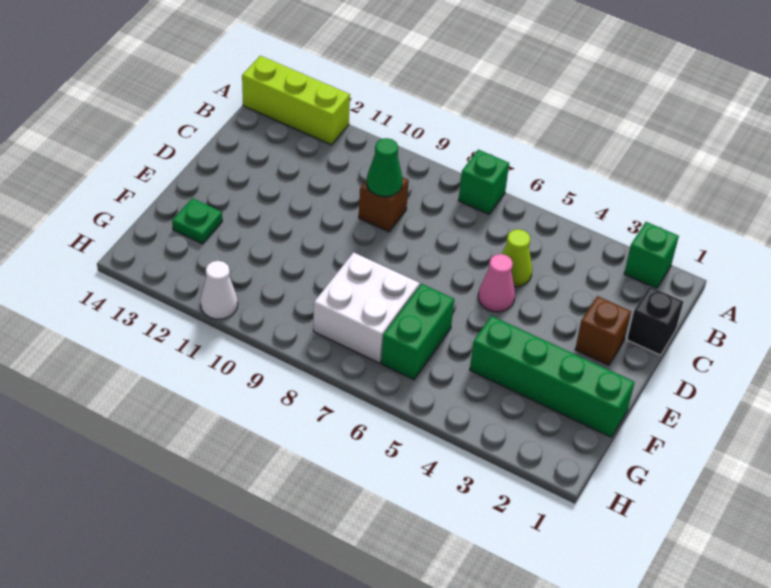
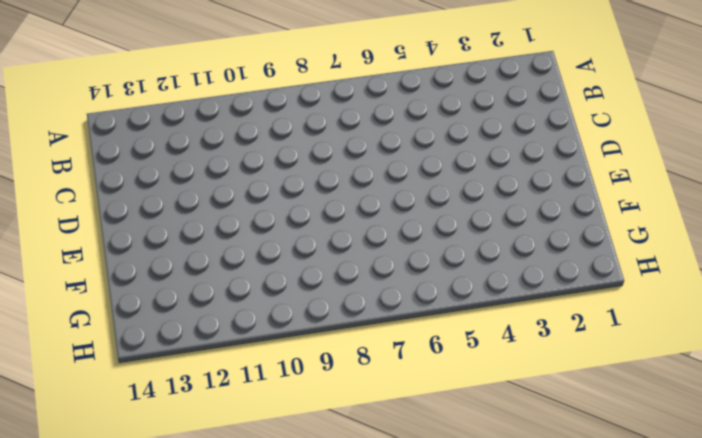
none -> green brick A2 level 1
none -> green brick A7 level 1
none -> lime brick A12:A14 level 1

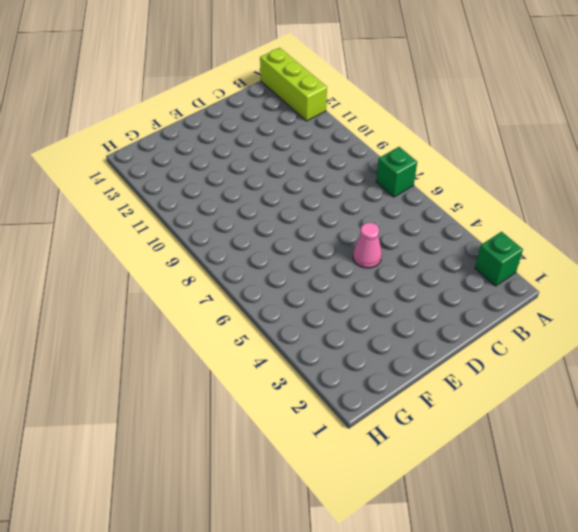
none -> black brick C1 level 1
none -> lime cone C5 level 1
none -> brown brick C9 level 1

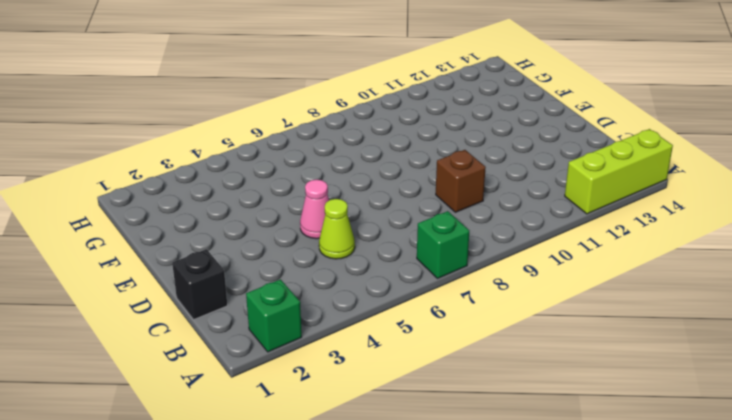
none -> brown brick D2 level 1
none -> green brick F1:F4 level 1
none -> green brick F6:G6 level 1

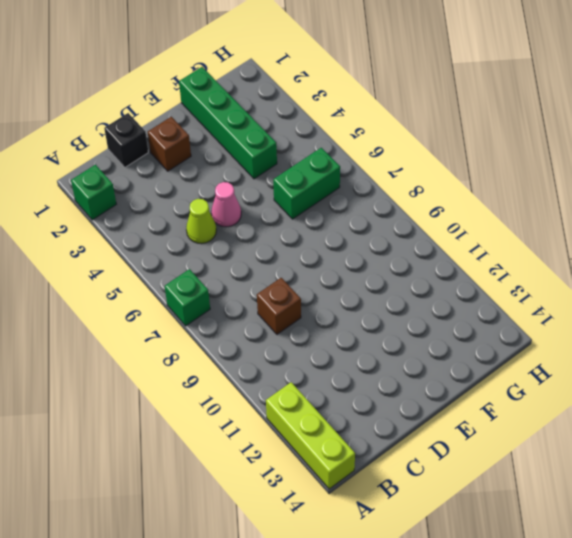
none -> white brick F7:G8 level 1
none -> green plate F13 level 1
none -> white cone H11 level 1

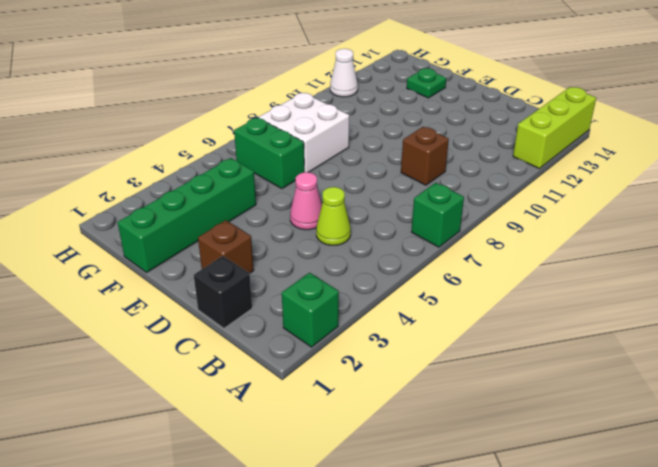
none -> green cone C9 level 2

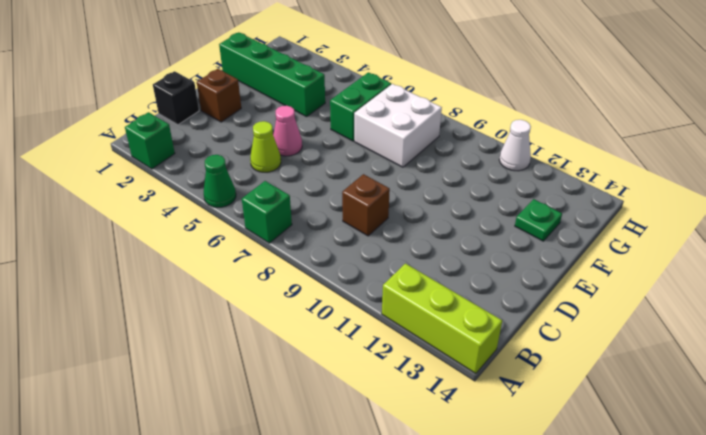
green cone A5 level 1 -> green cone C9 level 2

